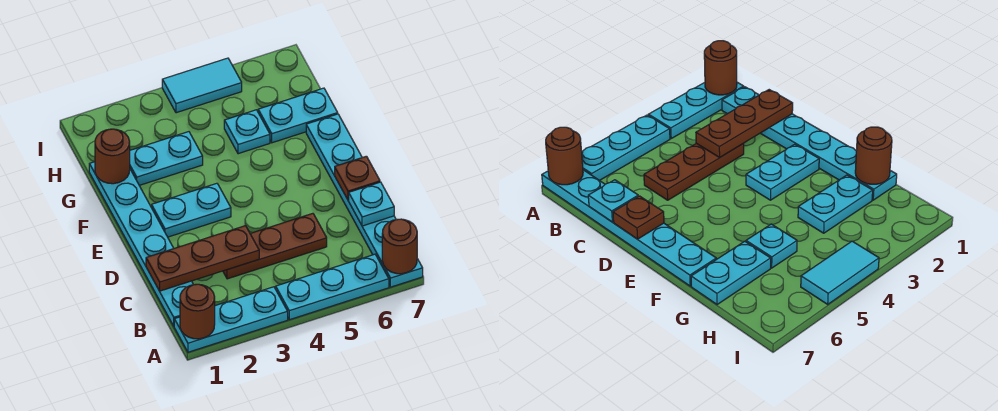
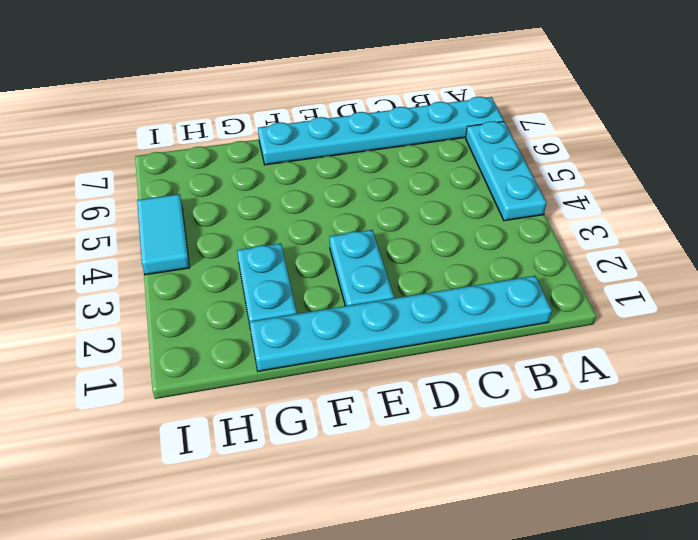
none -> cyan plate A1:A3 level 1
none -> brown plate C3:C5 level 1
none -> cyan plate G5 level 1

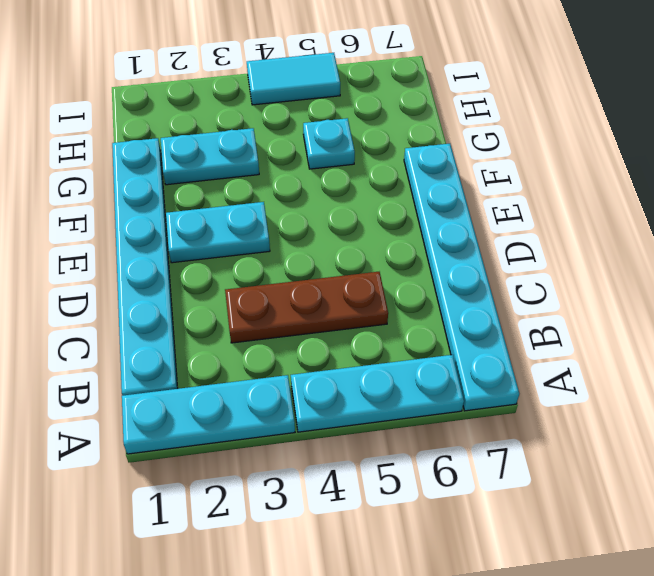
none -> cyan plate G6:G7 level 1
none -> brown round brick A1 level 2
none -> brown round brick A7 level 2

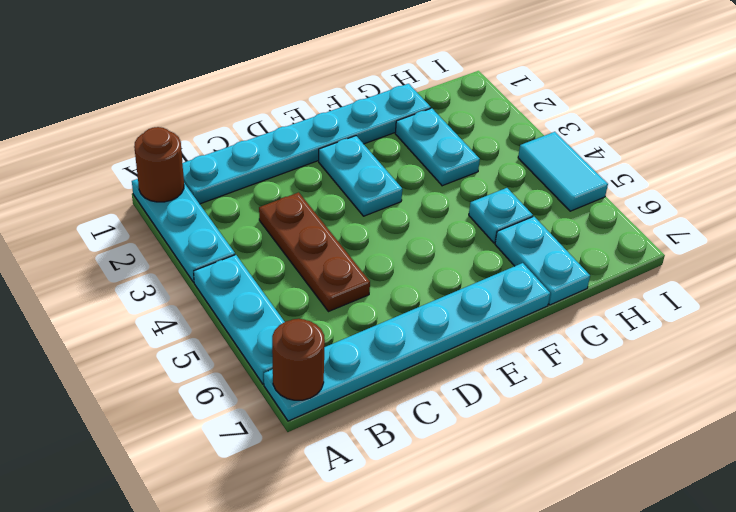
none -> brown plate C1:C3 level 2
none -> cyan plate C7 level 2
none -> brown plate D7 level 2

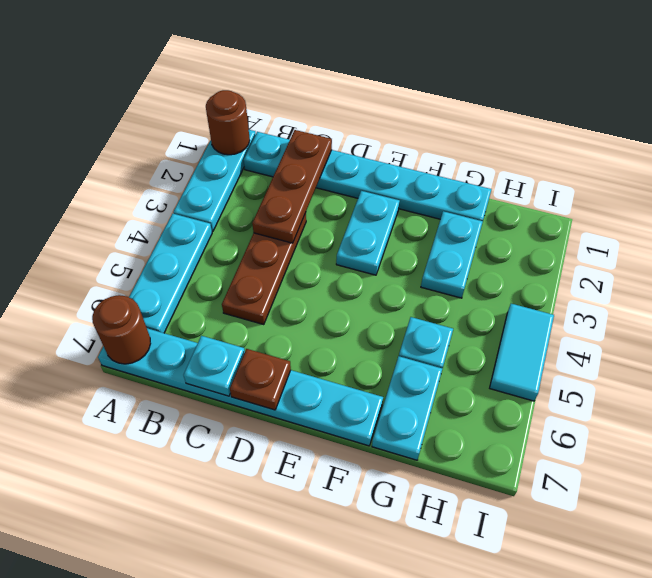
none -> brown round brick G1 level 2

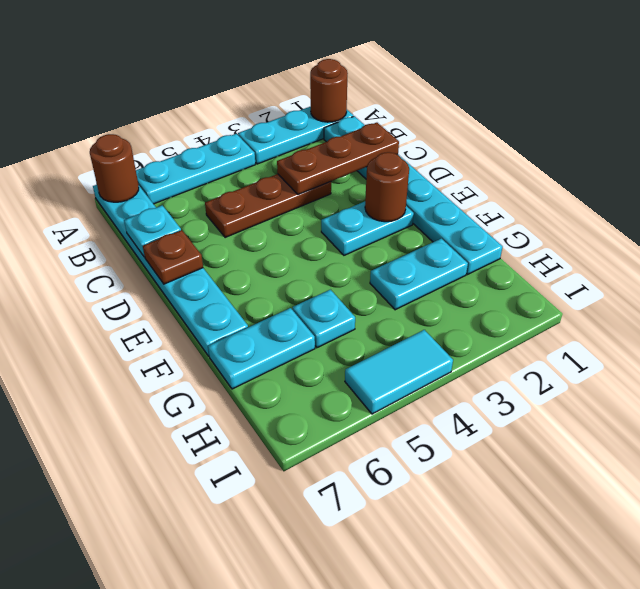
brown round brick E2 level 2 -> brown round brick G1 level 2

